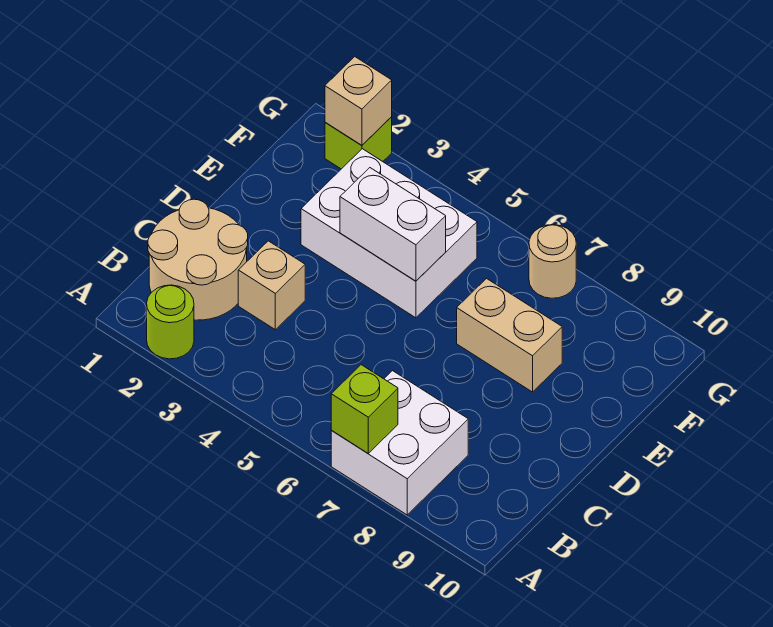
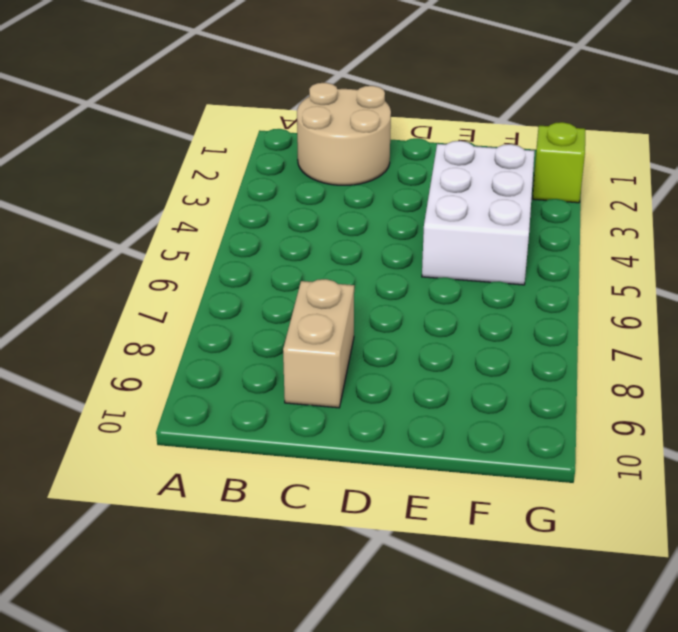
tan brick C8:C9 level 1 -> tan brick E7:E8 level 1
none -> lime round brick A2 level 1
none -> white brick A7:B8 level 1

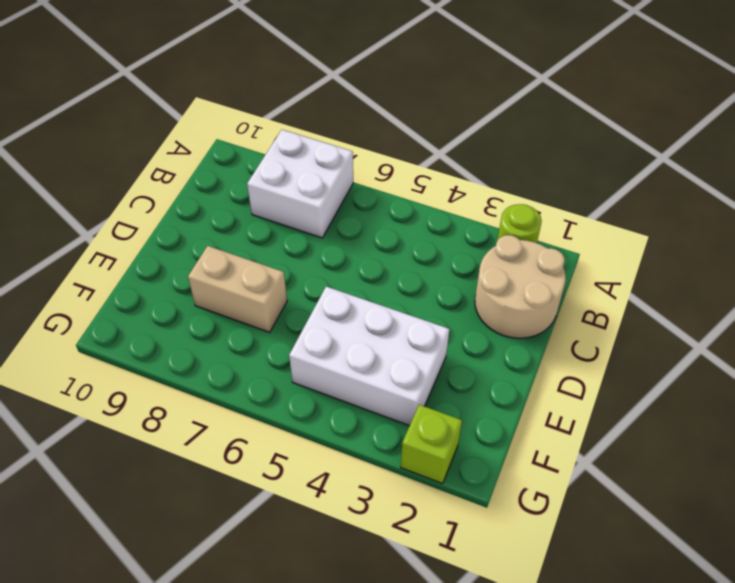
none -> tan brick C3 level 1
none -> tan round brick G7 level 1

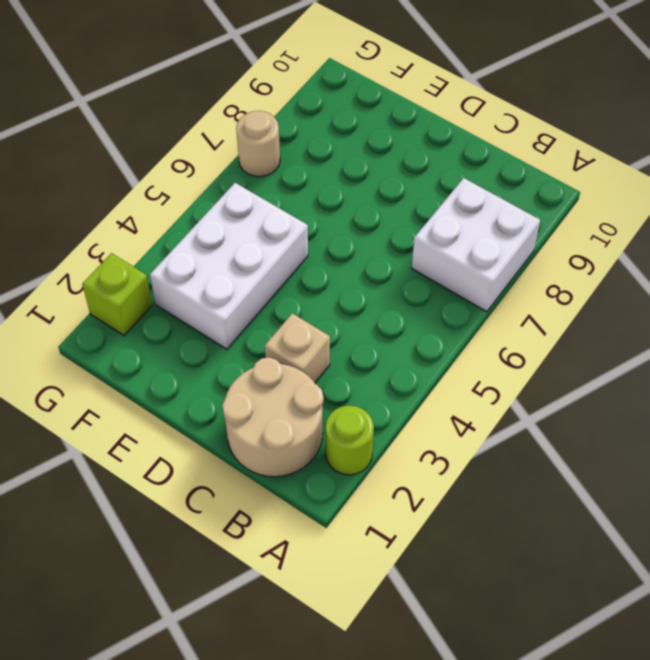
none -> tan brick E7:E8 level 1
none -> lime brick A7 level 2

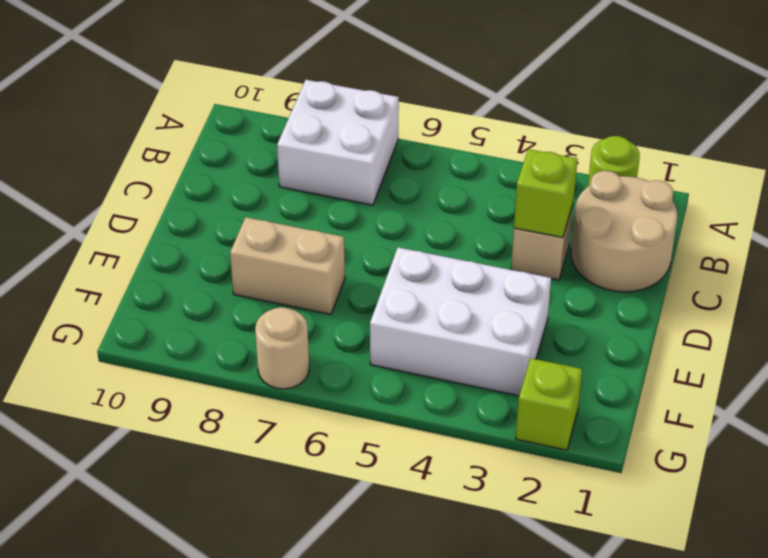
lime brick C3 level 2 -> lime brick A7 level 2
none -> white brick E4:E5 level 2
none -> tan brick G2 level 2

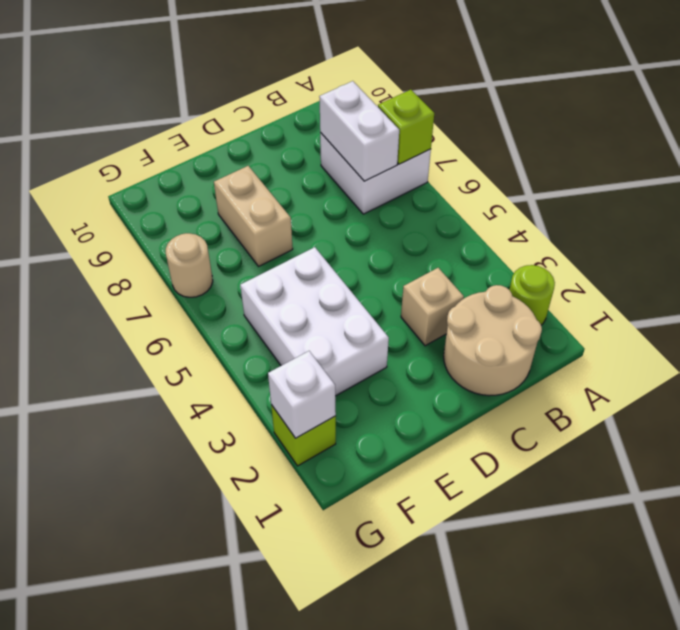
white brick B7:B8 level 2 -> white brick E4:E5 level 2
white brick G2 level 2 -> tan brick G2 level 2

